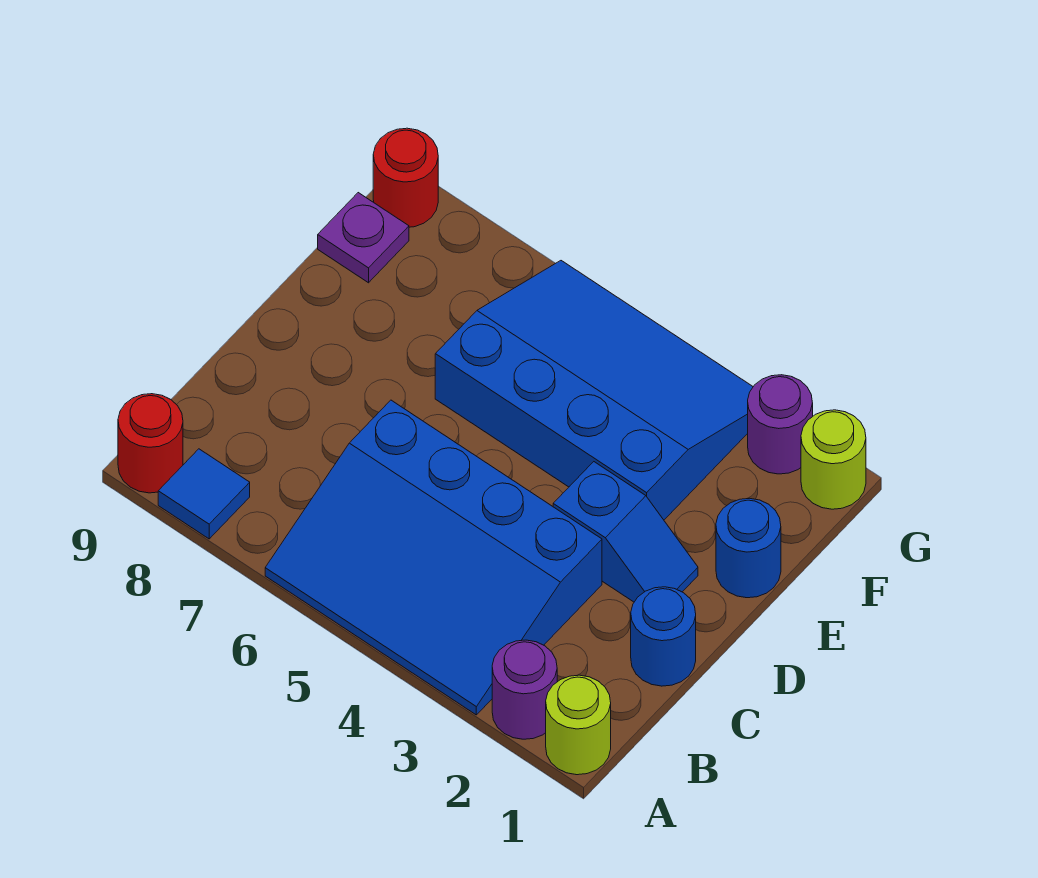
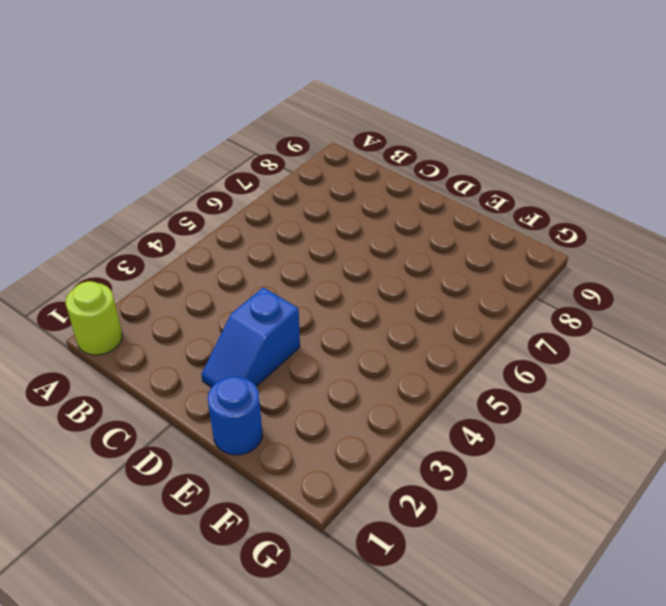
none -> purple round brick A2 level 1
none -> blue slope A3:C6 level 1 top C
none -> blue tile A8 level 1

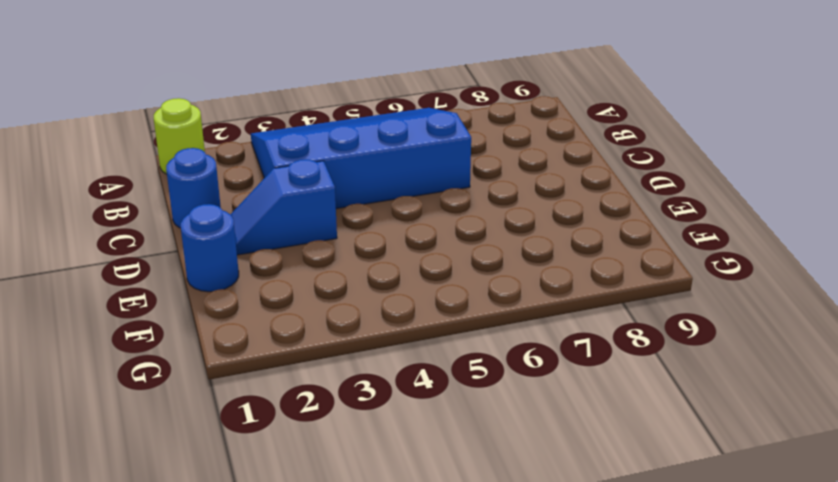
none -> purple round brick A2 level 1
none -> blue tile A8 level 1
none -> red round brick A9 level 1

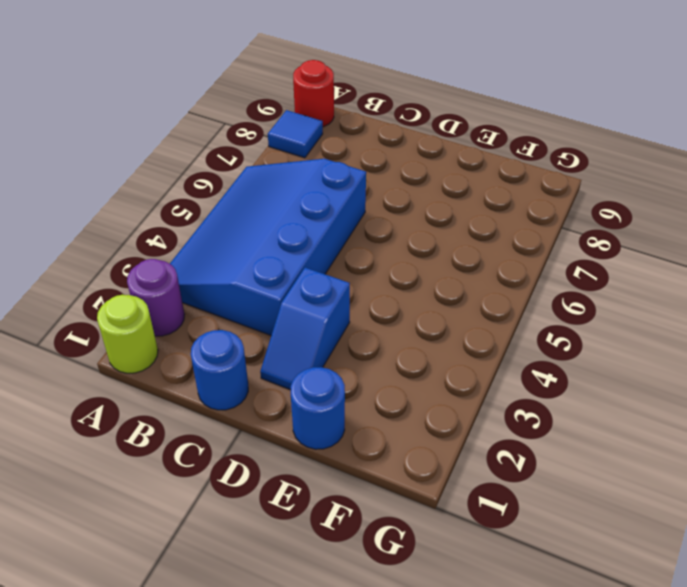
none -> blue slope E3:G6 level 1 top E
none -> purple plate F9 level 1
none -> lime round brick G1 level 1

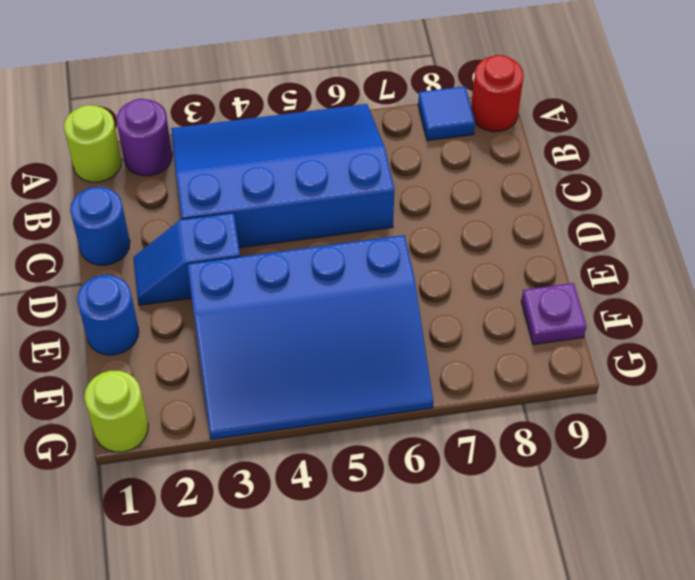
none -> purple round brick G2 level 1
none -> red round brick G9 level 1

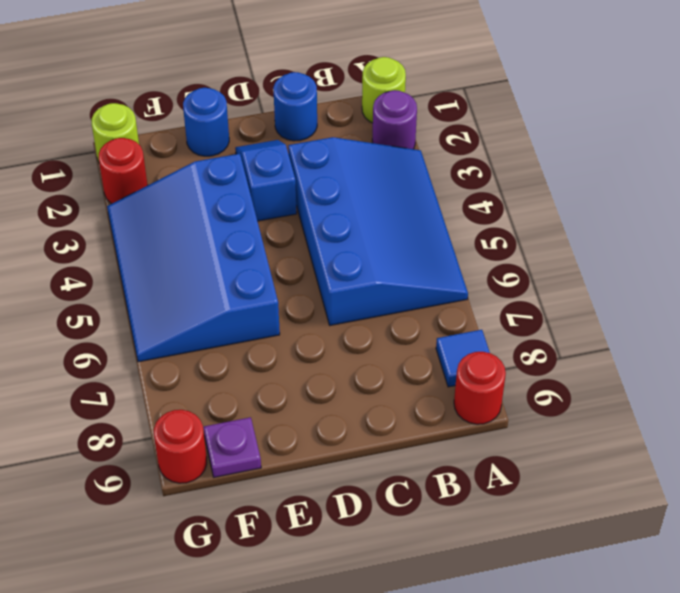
red round brick G2 level 1 -> purple round brick G2 level 1

